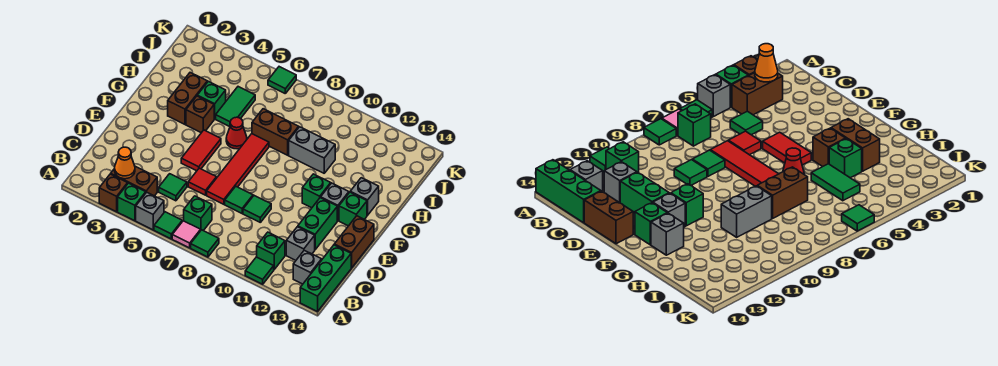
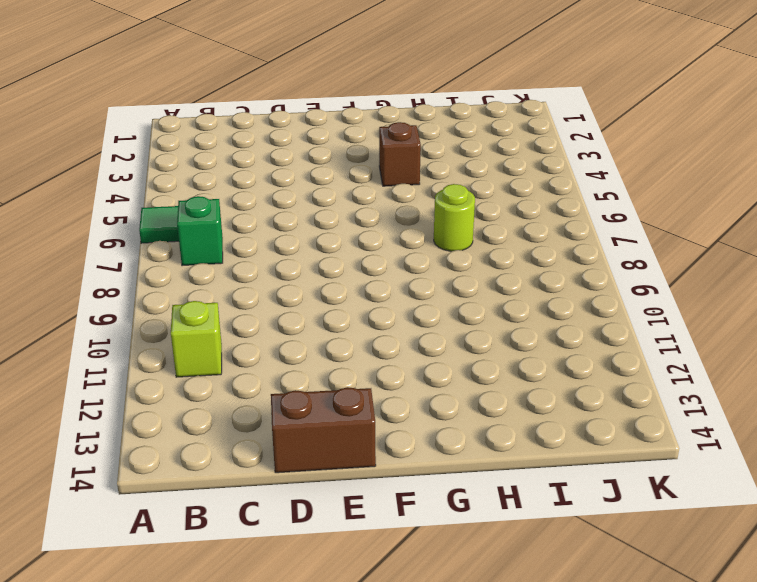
lime brick B11 level 1 -> green brick B11 level 1
lime round brick H7 level 1 -> brown brick H7:H8 level 1
none -> brown brick A3 level 1
none -> green brick A4 level 1
none -> grey brick A5 level 1
none -> pink tile A7 level 1

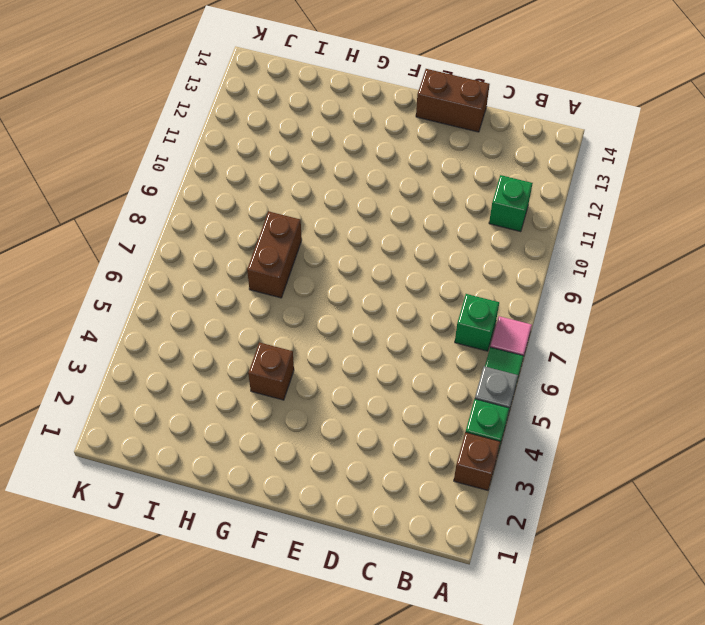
none -> green tile A8 level 1
none -> green tile A11 level 1
none -> green brick A14:C14 level 1
none -> brown brick B3:B4 level 1

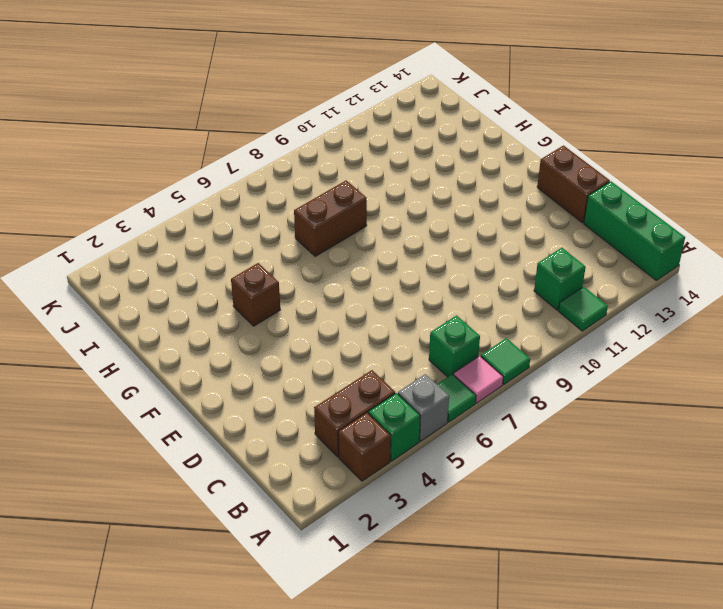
none -> grey brick B13 level 1
none -> green tile C5 level 1
none -> grey brick C12 level 1
none -> red tile D6 level 1

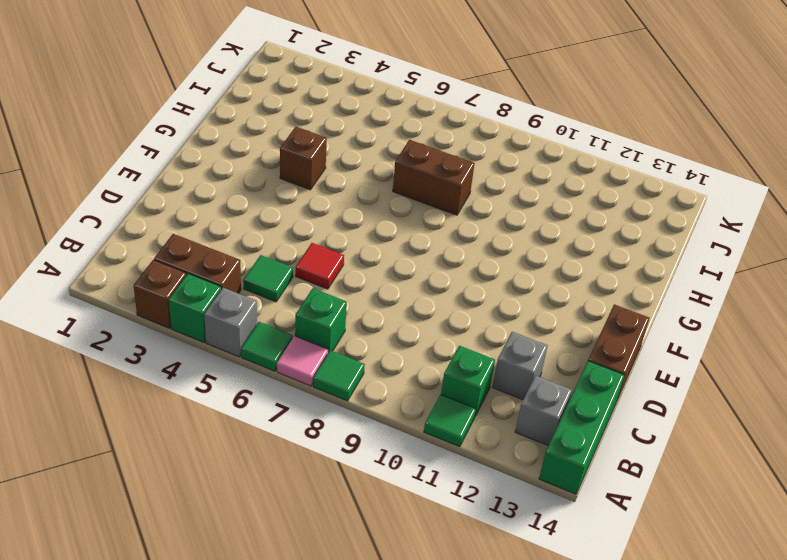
none -> red tile D7:G7 level 1
none -> green tile D8 level 1
none -> green tile D9 level 1
none -> green brick D12:E12 level 1

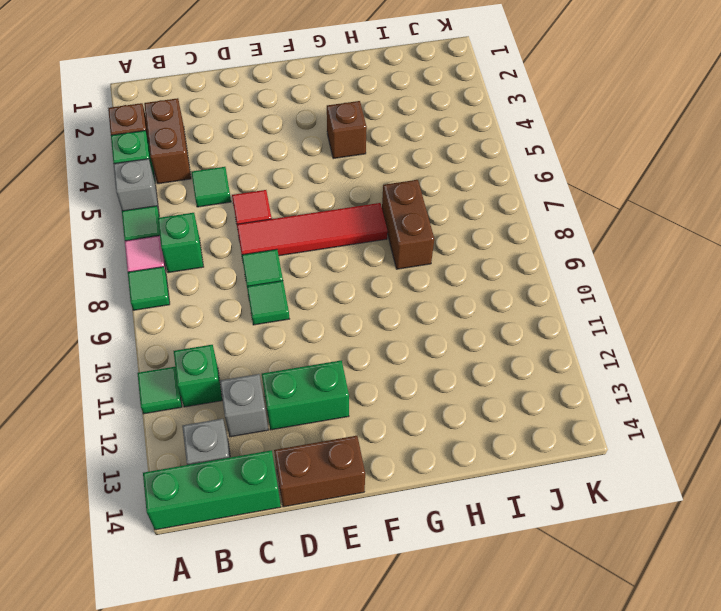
none -> red tile E5:F5 level 1
none -> green brick F11 level 1
none -> grey brick F12 level 1
none -> green brick F13 level 1

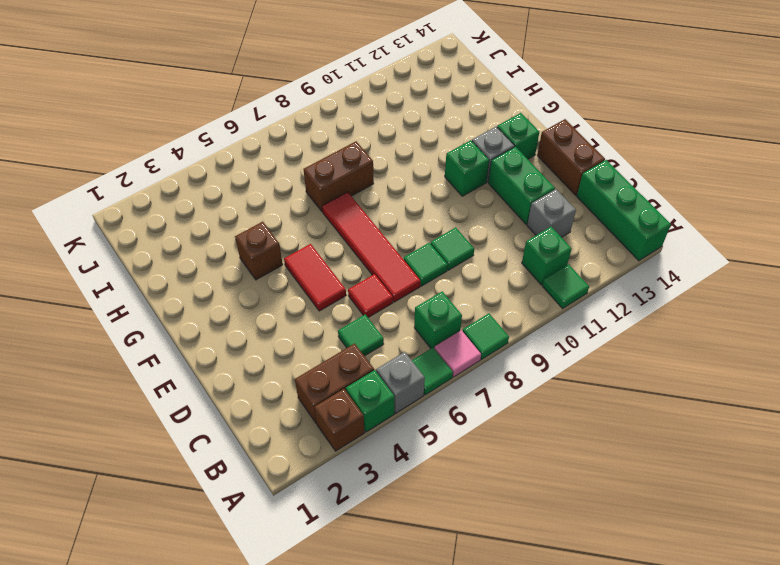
none -> grey brick B13 level 1
none -> brown brick G3:H3 level 1
none -> red cone G6 level 1
none -> grey brick G13 level 1

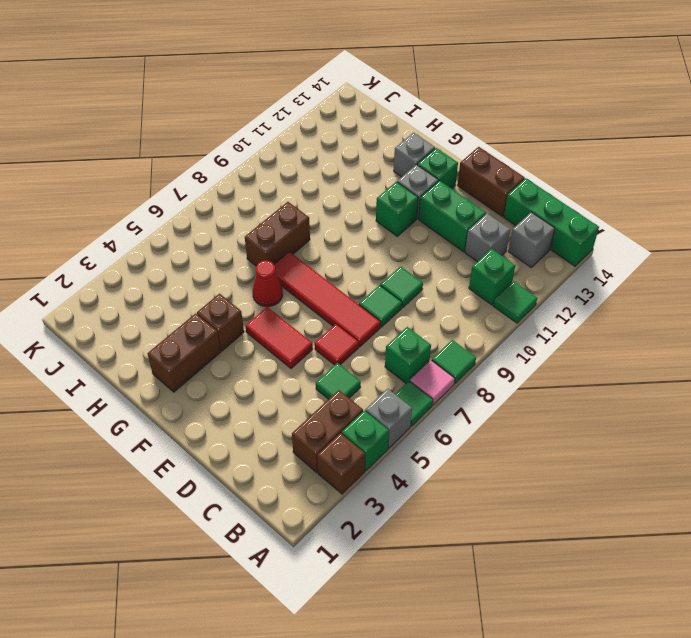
brown brick G2:G3 level 1 -> brown brick G3:H3 level 1
none -> green brick H4 level 1
none -> green tile H5:I5 level 1
none -> grey brick H9:H10 level 1
none -> green tile K6 level 1

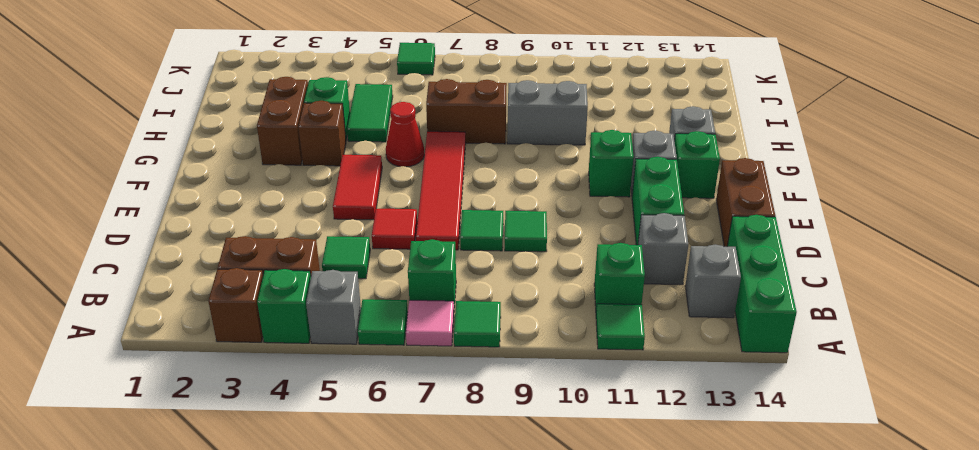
none -> orange cone B3 level 2

